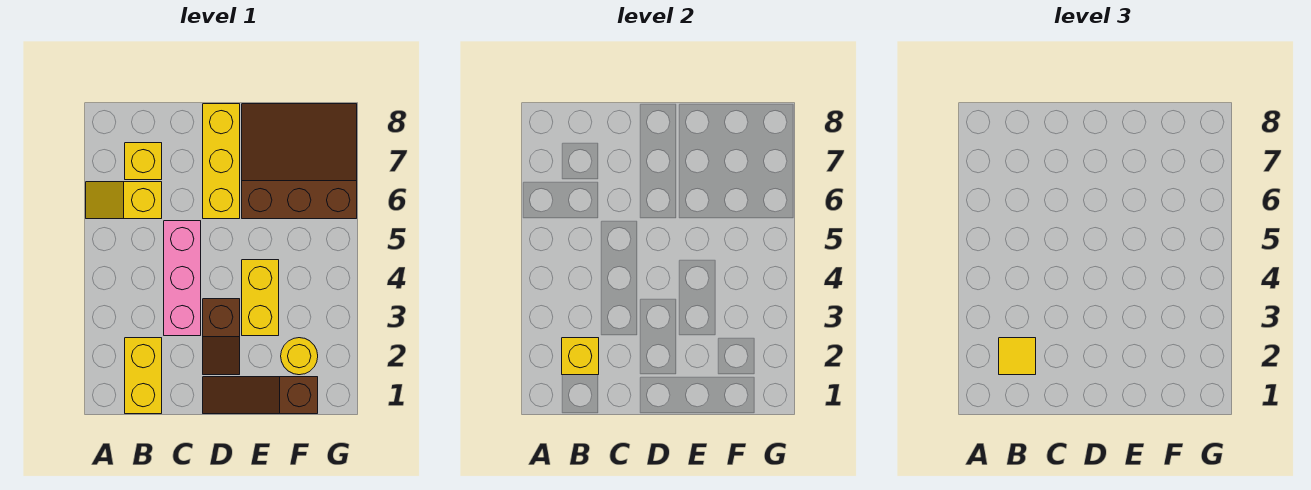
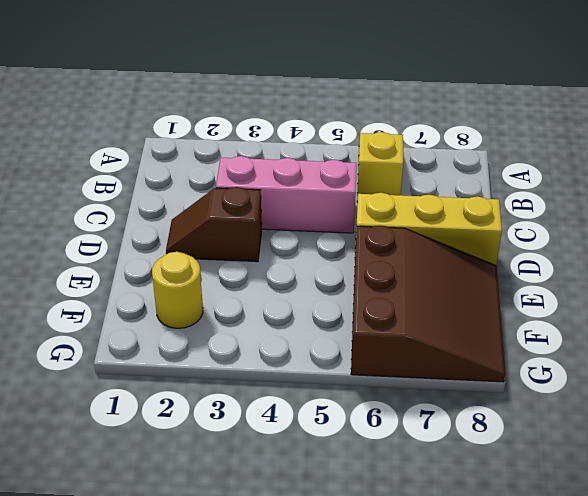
none -> yellow brick B1:B2 level 1
none -> yellow brick B7 level 1
none -> brown slope D1:F1 level 1 top F

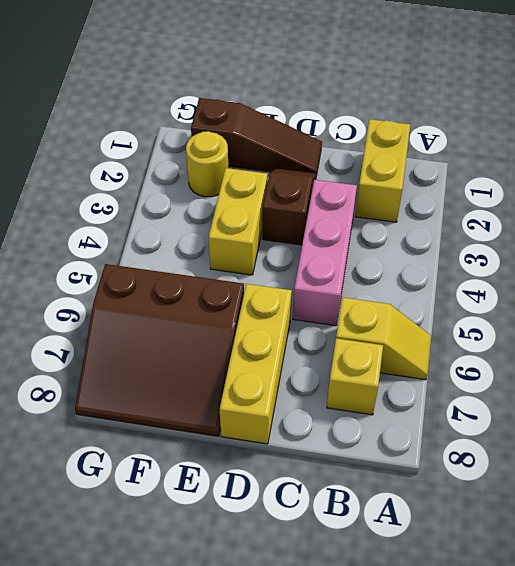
none -> yellow brick B2 level 2
none -> yellow tile B2 level 3

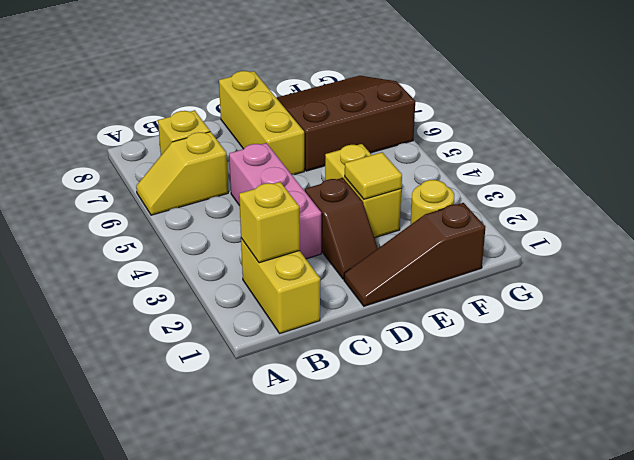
yellow tile E3 level 2 -> yellow tile B2 level 3

